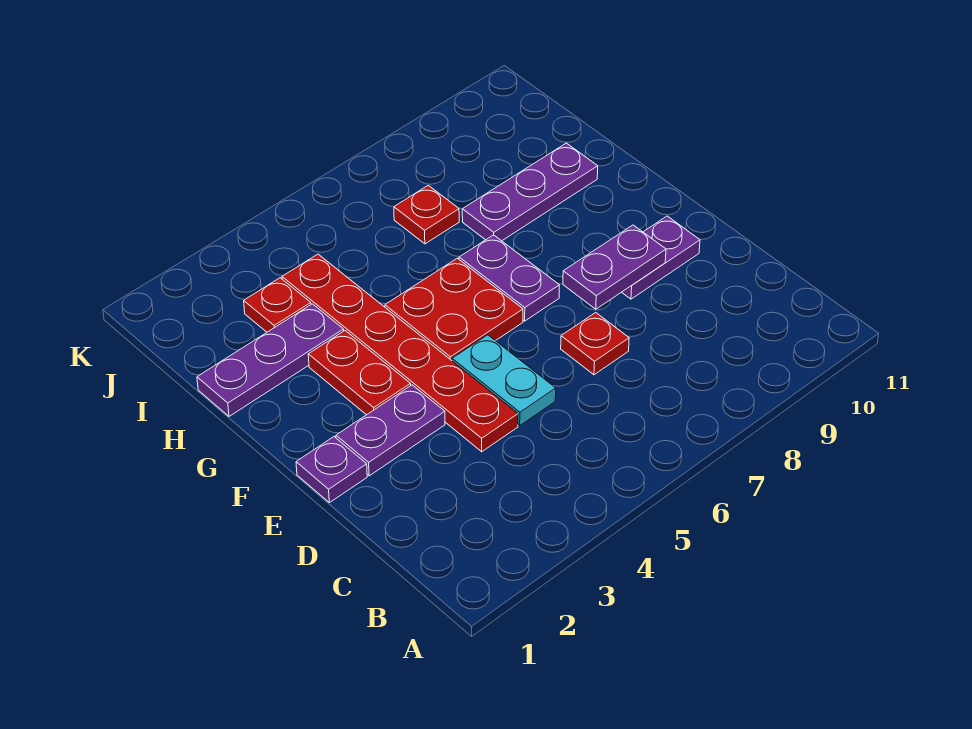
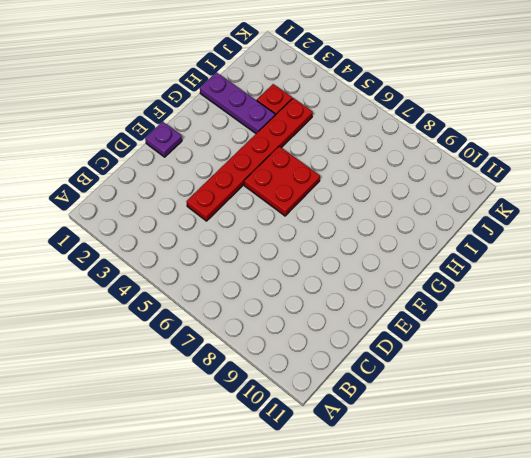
none -> cyan plate D5:E5 level 1
none -> red plate D7 level 1
none -> purple plate E2:E3 level 1

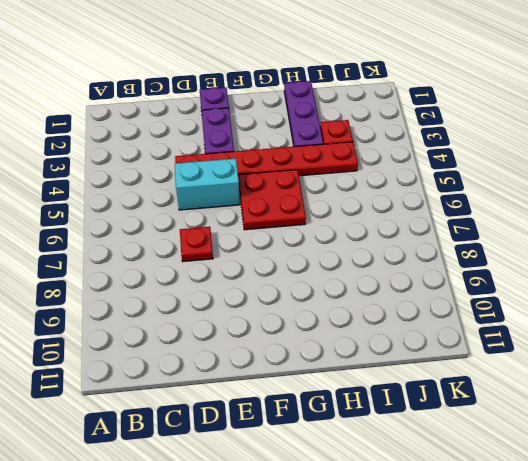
cyan brick D5:E5 level 1 -> cyan plate D5:E5 level 1
none -> purple plate E9:E10 level 1
none -> red plate F3:G3 level 1
none -> purple plate F7:G7 level 1

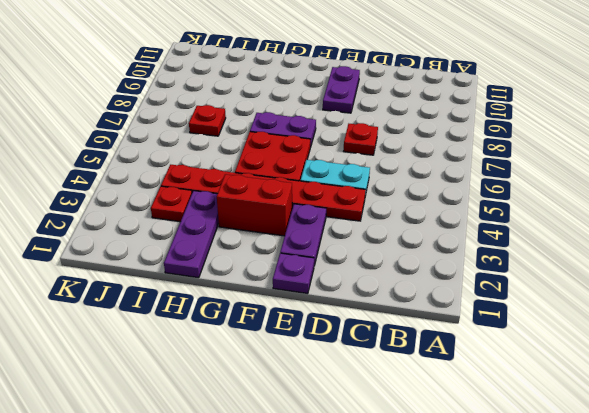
red brick F3:G3 level 1 -> red plate F3:G3 level 1
none -> purple plate H8:H10 level 1
none -> purple plate E8:E9 level 2

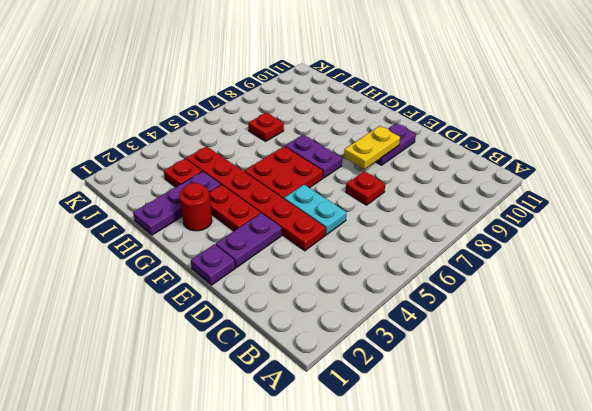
yellow plate E8:E9 level 2 -> purple plate E8:E9 level 2
red round brick G2 level 1 -> none
none -> purple plate H8:H10 level 1

